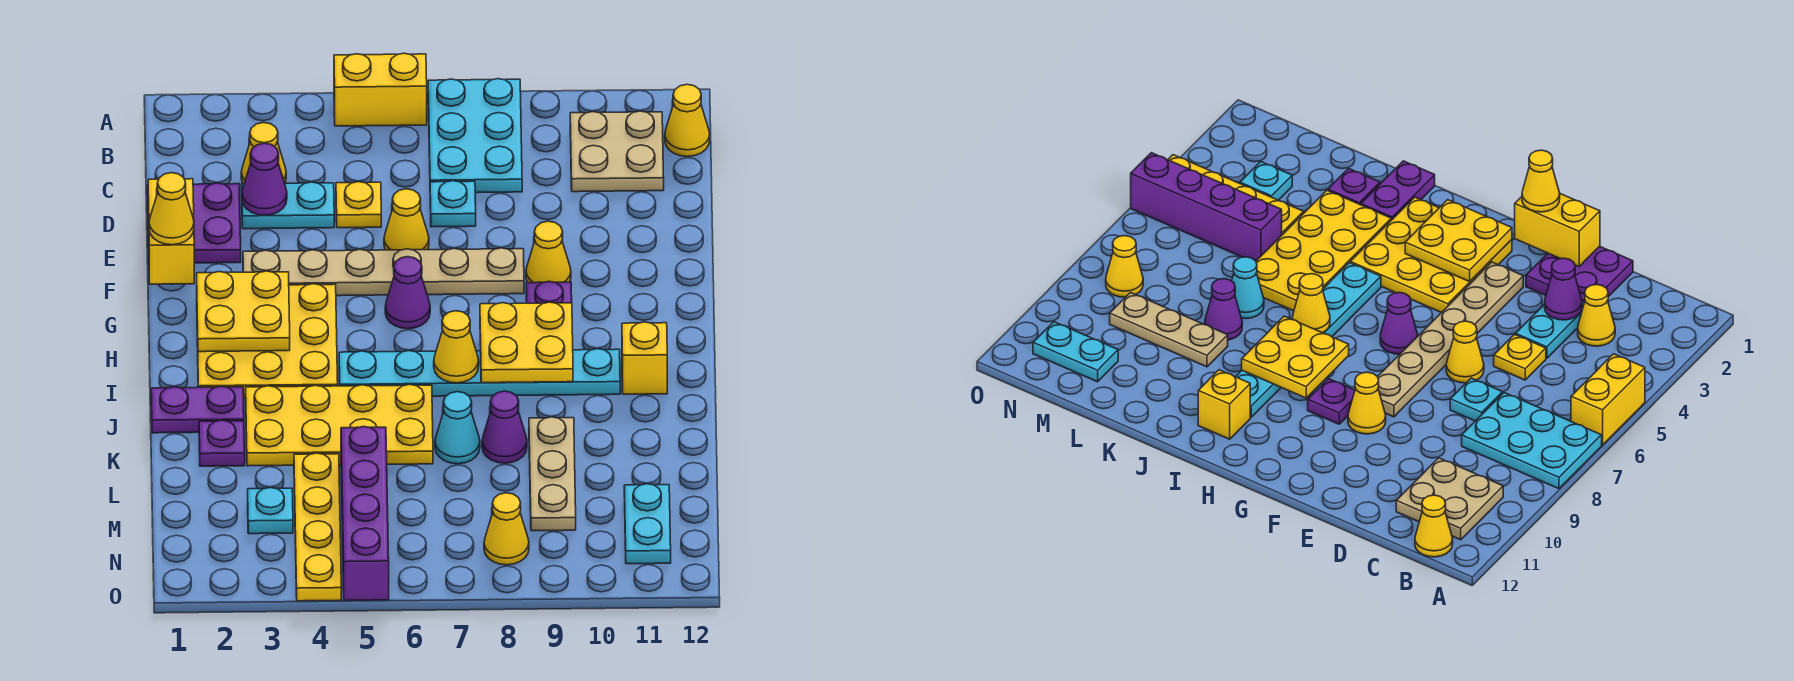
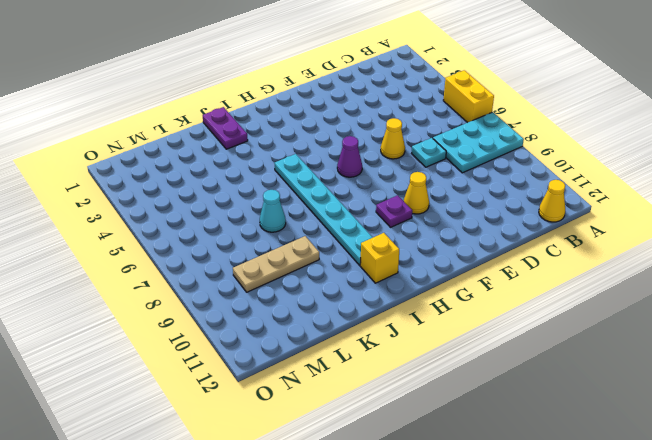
none -> tan plate B10:C11 level 1
none -> yellow cone C3 level 1
none -> purple plate D1:E2 level 1
none -> cyan plate D3:D4 level 1

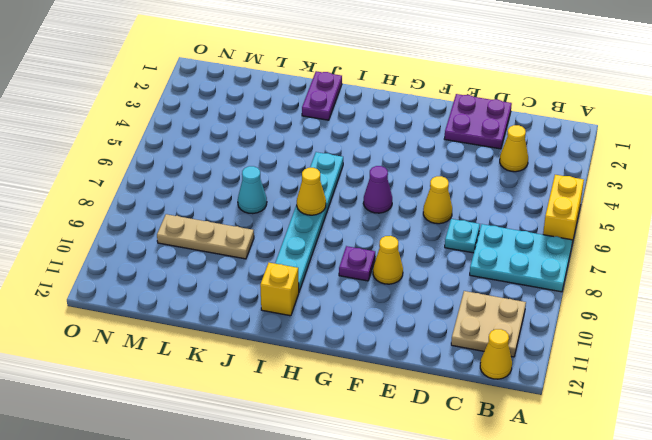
none -> cyan plate D3:D4 level 1
none -> yellow plate D5 level 1
none -> tan plate F3:F8 level 1
none -> yellow plate G2:I4 level 1

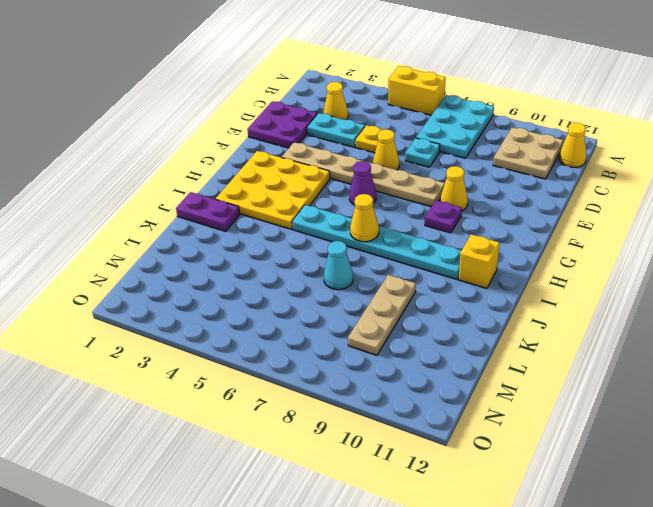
none -> yellow plate J3:K6 level 1
none -> purple plate K2 level 1
none -> purple cone K8 level 1
none -> yellow plate L4:O4 level 1

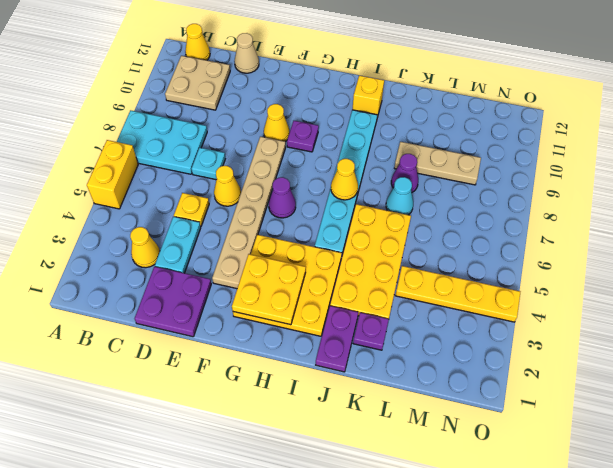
tan cone D12 level 1 -> none
none -> purple brick L5:O5 level 1
none -> cyan plate M3 level 1
none -> cyan plate M11:N11 level 1
none -> yellow cone N8 level 1

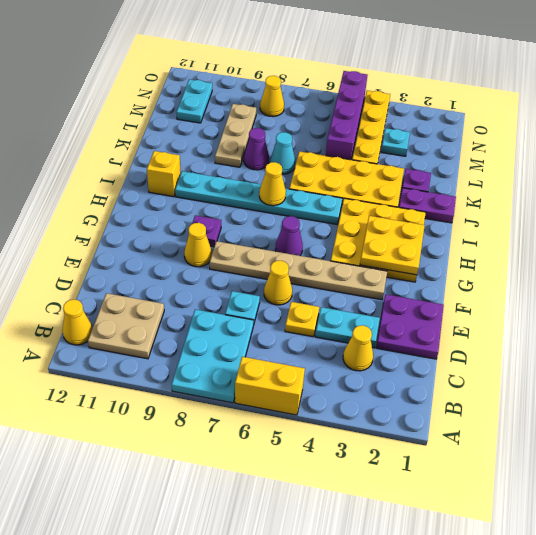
none -> purple cone D3 level 2
none -> yellow brick E1:F1 level 2
none -> yellow plate H8:I9 level 2
none -> yellow cone F1 level 3

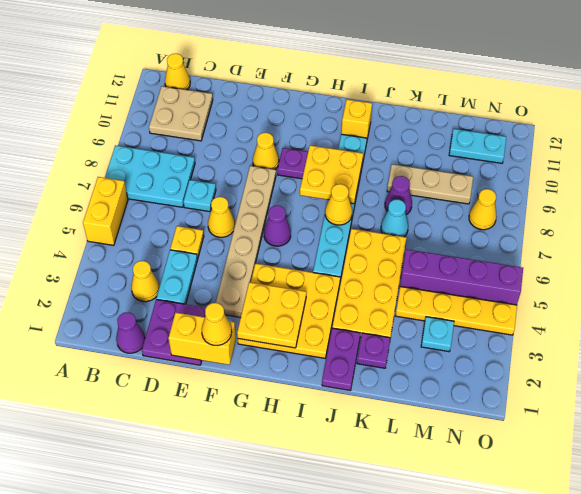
purple cone C1 level 1 -> purple cone D3 level 2

